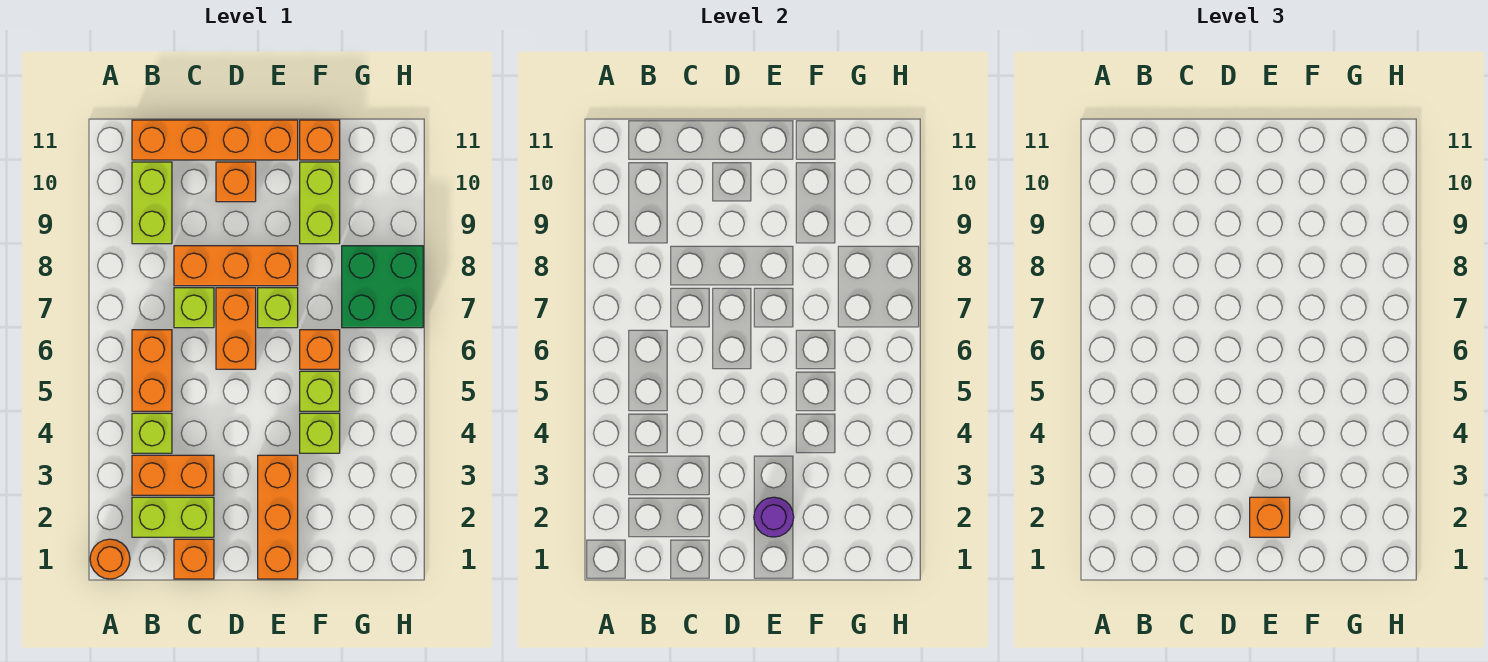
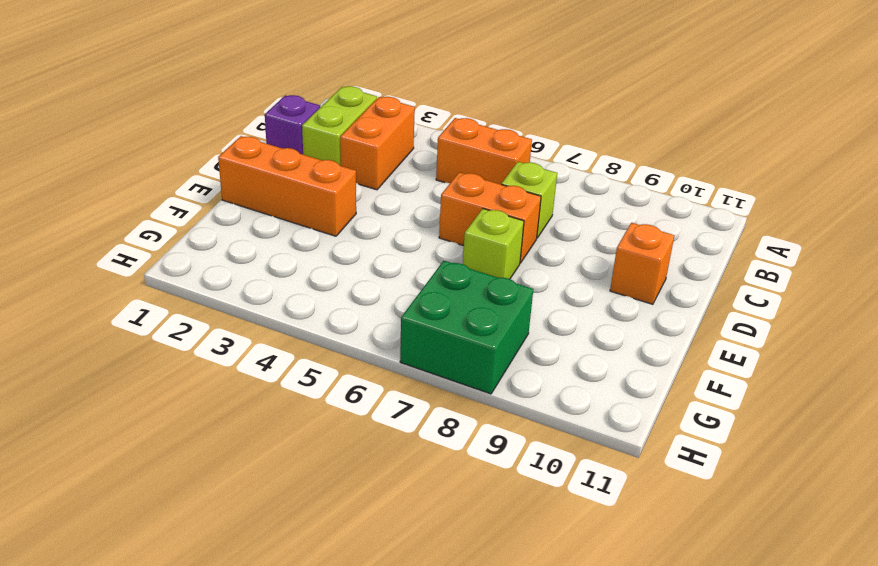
purple brick C1 level 1 -> orange brick C1 level 1
none -> orange round brick A1 level 1
none -> lime brick B4 level 1
none -> lime brick B9:B10 level 1

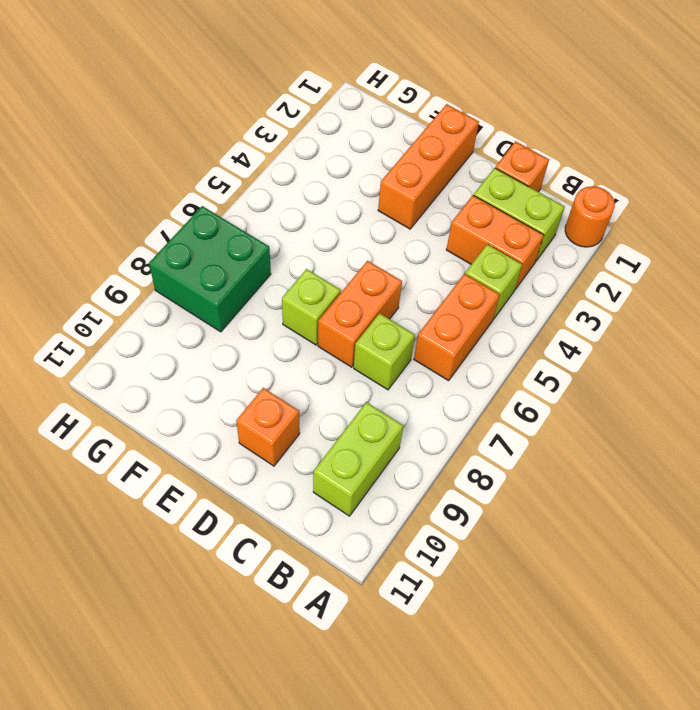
none -> orange brick B11:E11 level 1
none -> orange brick C8:E8 level 1
none -> lime brick F4 level 1

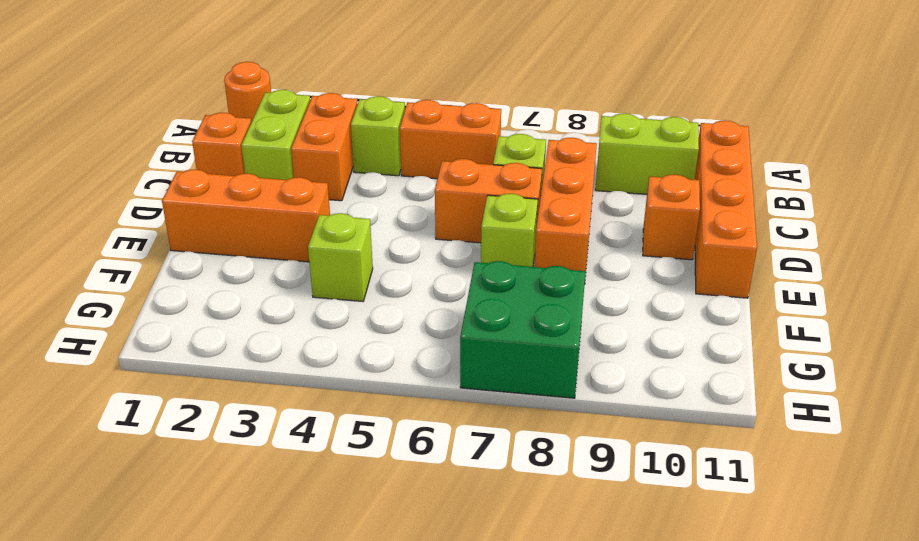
none -> lime brick F5 level 1
none -> orange brick F6 level 1
none -> lime brick F9:F10 level 1

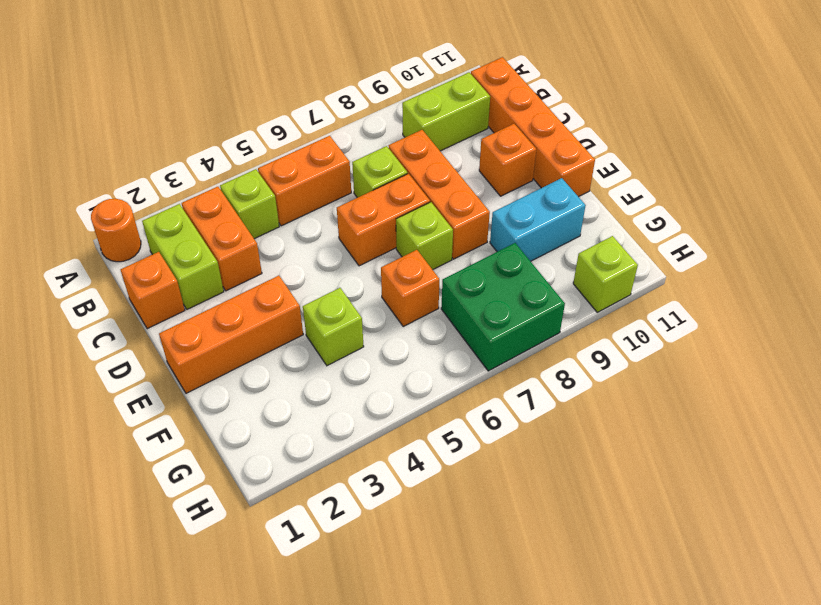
cyan brick F9:F10 level 1 -> lime brick F9:F10 level 1
lime brick H10 level 1 -> lime brick F5 level 1
none -> orange brick F11 level 1
none -> purple round brick E2 level 2
none -> orange brick E2 level 3

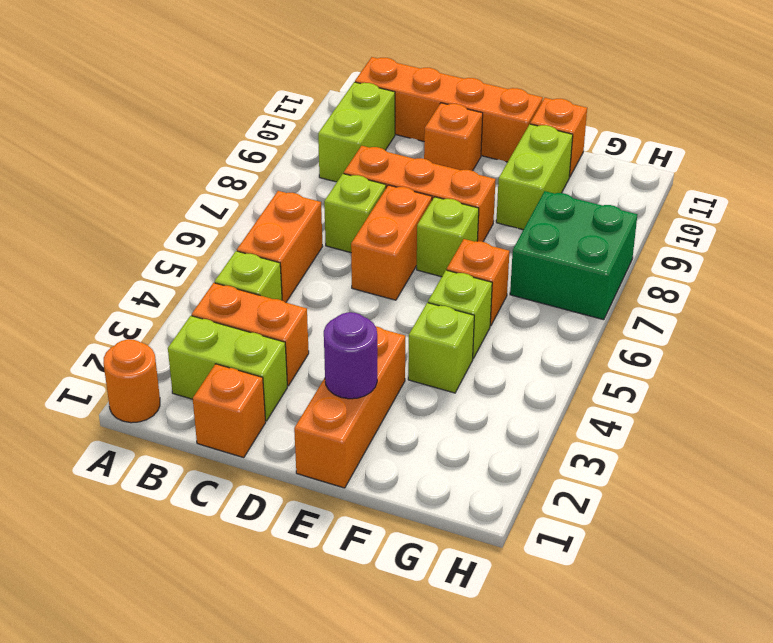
none -> orange brick E2 level 3

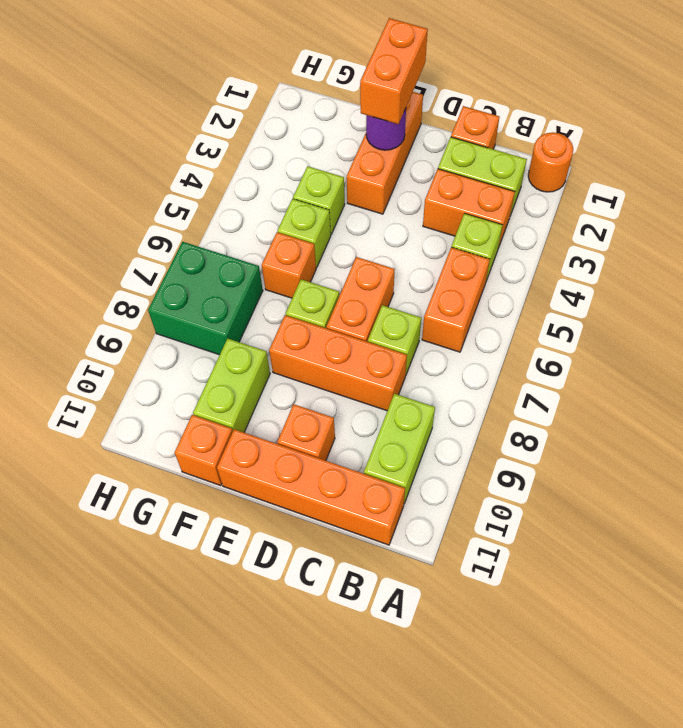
orange brick E1:E2 level 3 -> orange brick E2 level 3

